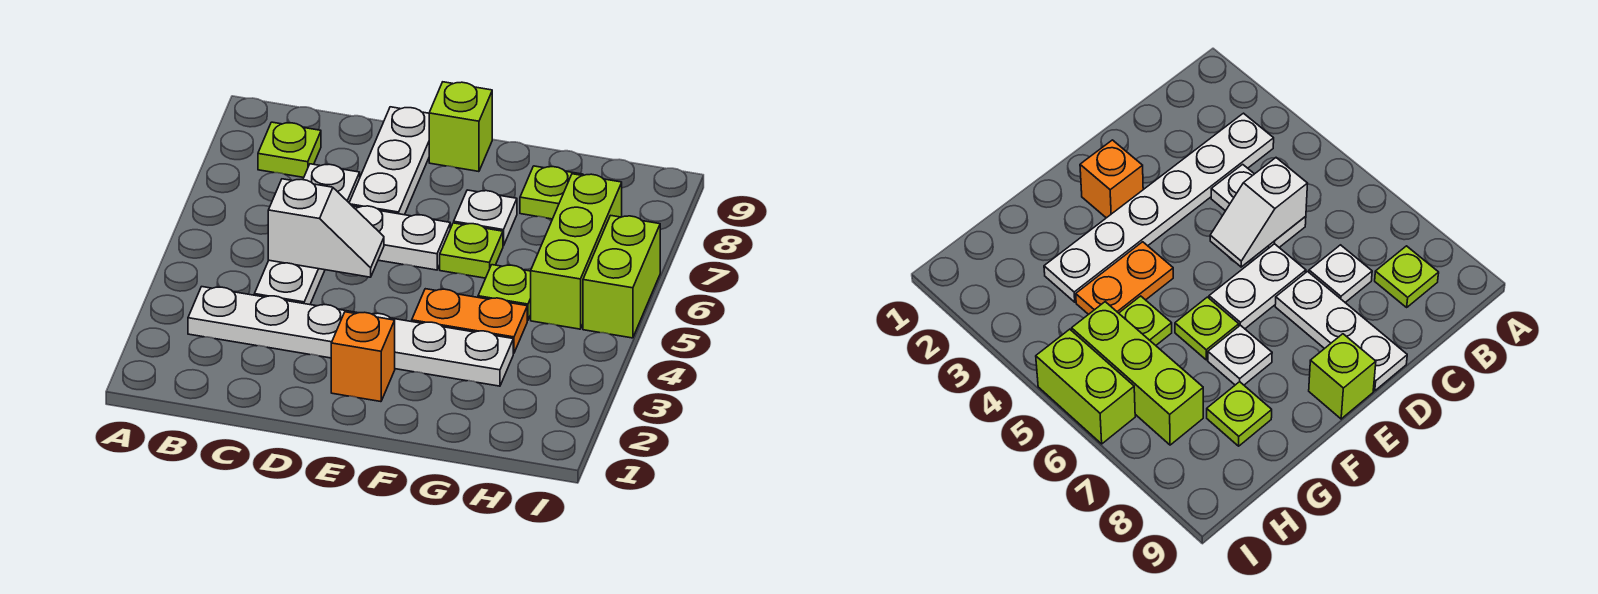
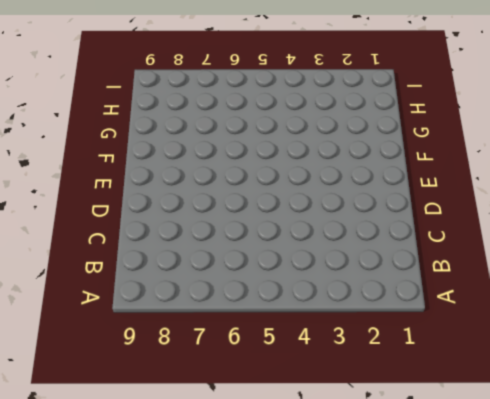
none -> white plate B3:G3 level 1
none -> lime plate B8 level 1
none -> white plate C4:C5 level 1

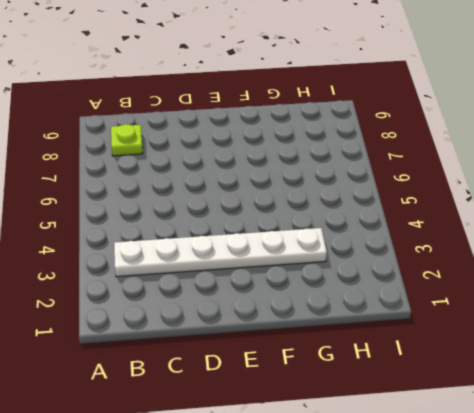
none -> white plate C4:C5 level 1
none -> white plate C7 level 1
none -> white plate D6:E6 level 1

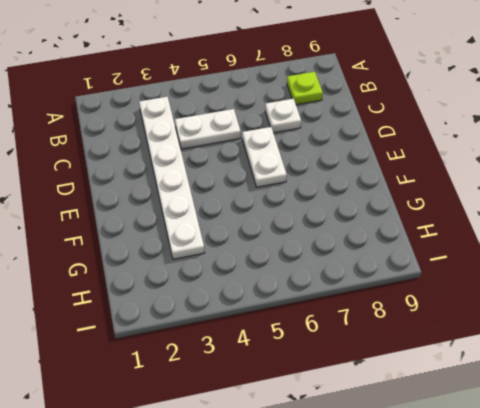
none -> white plate D7:D9 level 1
none -> orange brick E2 level 1
none -> lime brick E9 level 1

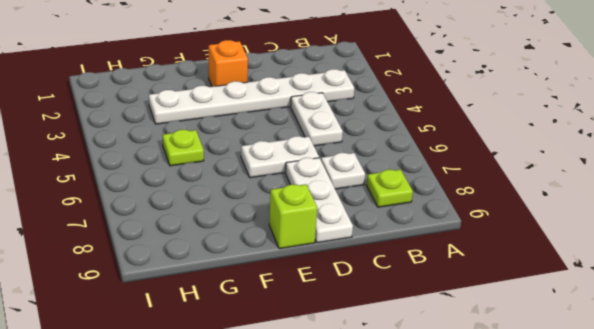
none -> orange plate F4:G4 level 1
none -> lime plate F6 level 1
none -> white plate F7 level 1

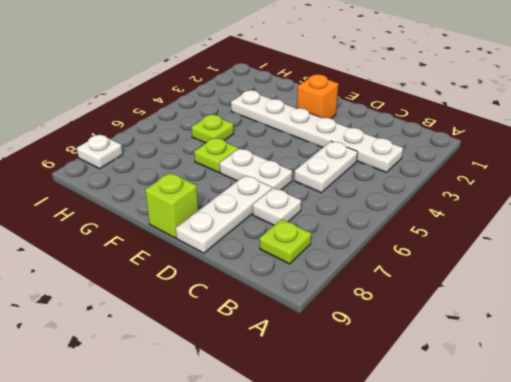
white plate I8 level 1 -> white plate F7 level 1
none -> orange plate F4:G4 level 1
none -> lime plate G8 level 1
none -> lime brick H5:H7 level 1

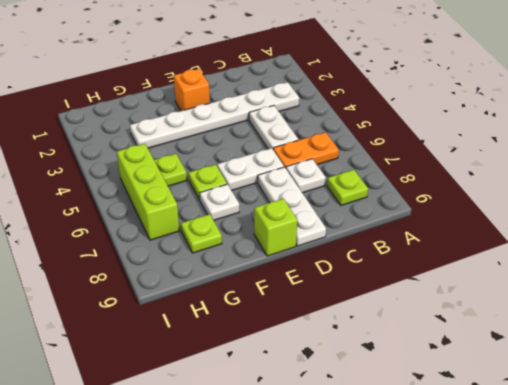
orange plate B6:C6 level 1 -> orange plate F4:G4 level 1
none -> lime brick I5:I6 level 1
none -> white slope C5:D5 level 2 top C

